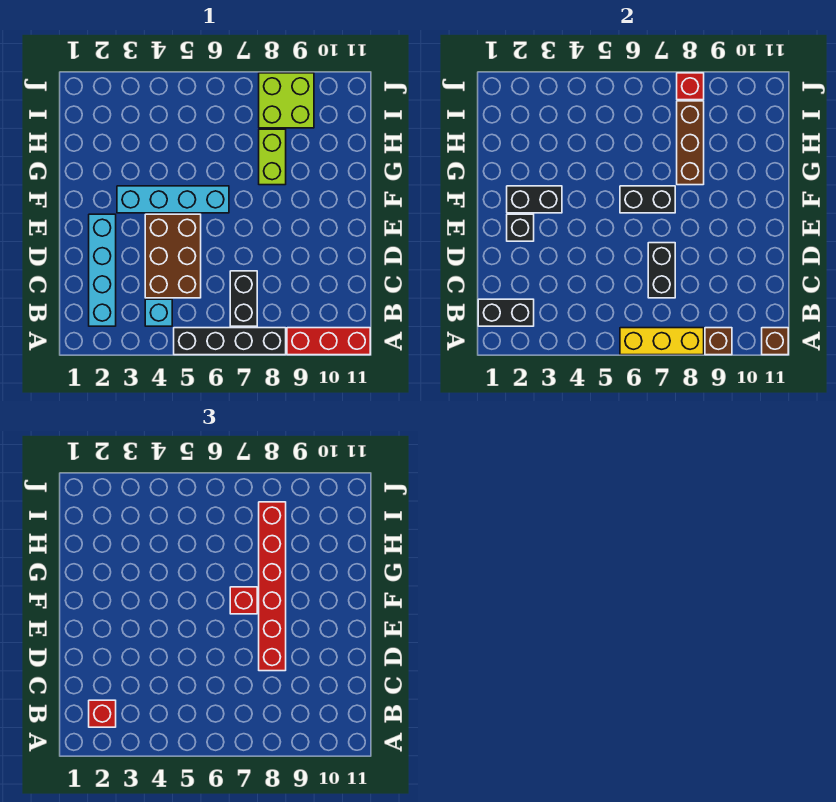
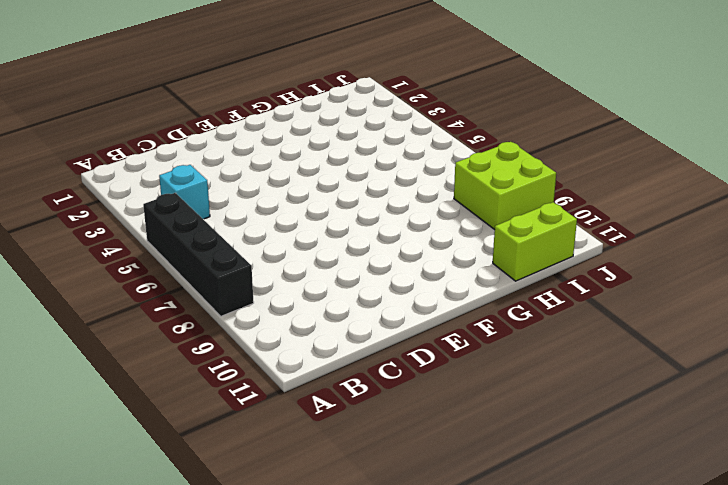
lime brick H11:I11 level 1 -> lime brick G8:H8 level 1
none -> red brick A9:A11 level 1
none -> cyan brick B2:E2 level 1
none -> black brick B7:C7 level 1

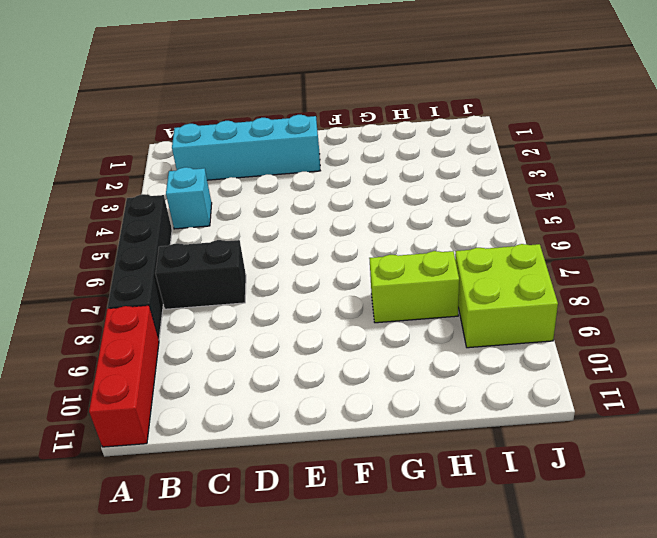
none -> brown brick C4:E5 level 1
none -> cyan brick F3:F6 level 1
none -> yellow brick A6:A8 level 2

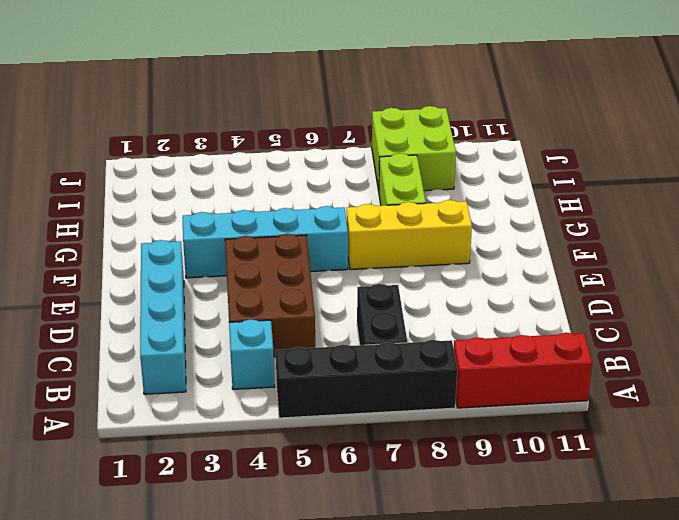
yellow brick F7:F9 level 1 -> yellow brick A6:A8 level 2
none -> brown brick A9 level 2
none -> brown brick A11 level 2
none -> black brick B1:B2 level 2

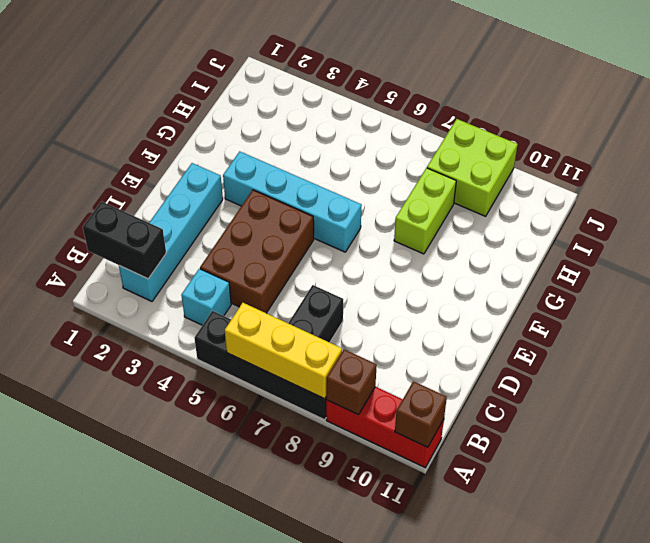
none -> black brick C7:D7 level 2
none -> black brick E2 level 2
none -> black brick F2:F3 level 2

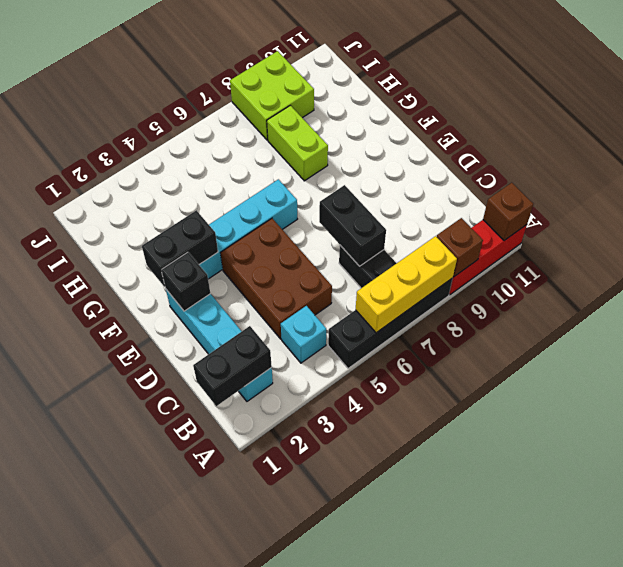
none -> black brick F6:F7 level 2
none -> brown brick G8:I8 level 2
none -> red brick J8 level 2

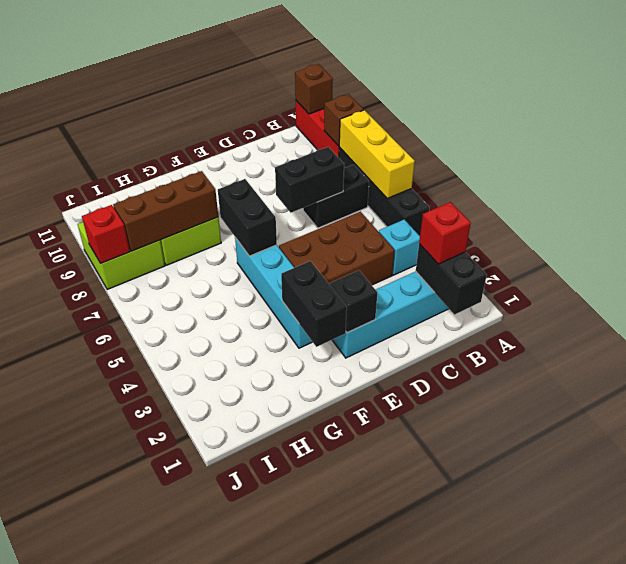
none -> red brick D8:I8 level 3
none -> red brick F7 level 3

